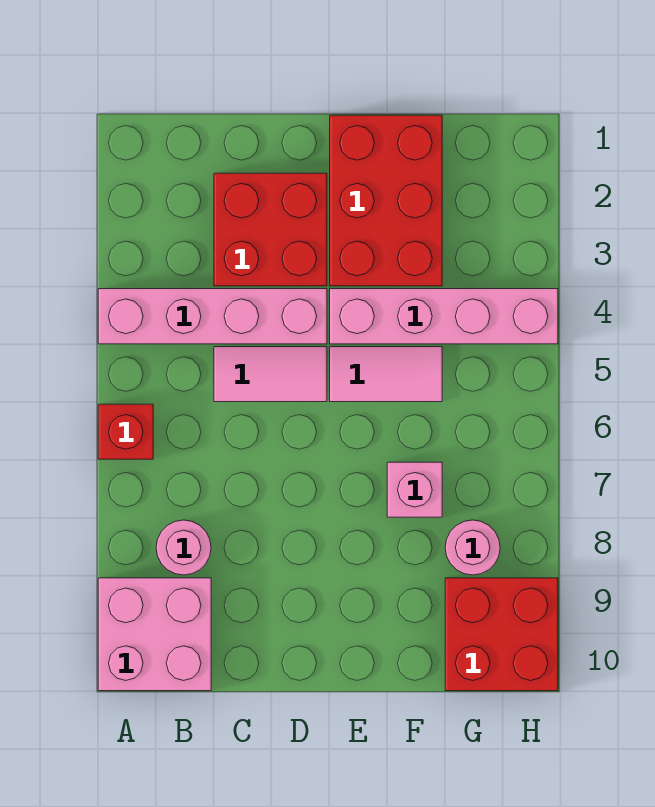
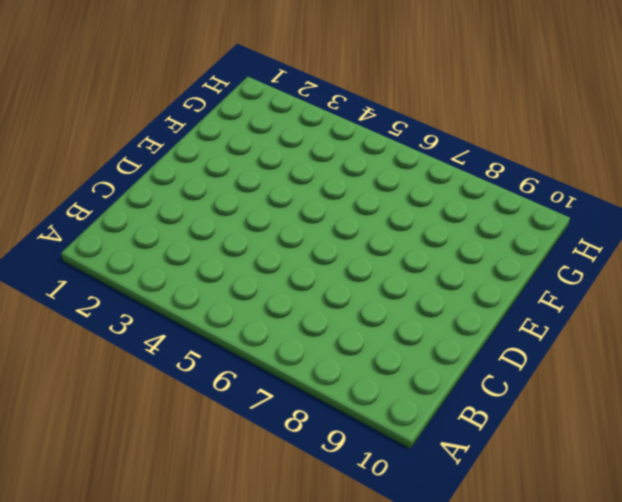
none -> pink brick A4:D4 level 1
none -> red brick A6 level 1
none -> pink brick A9:B10 level 1

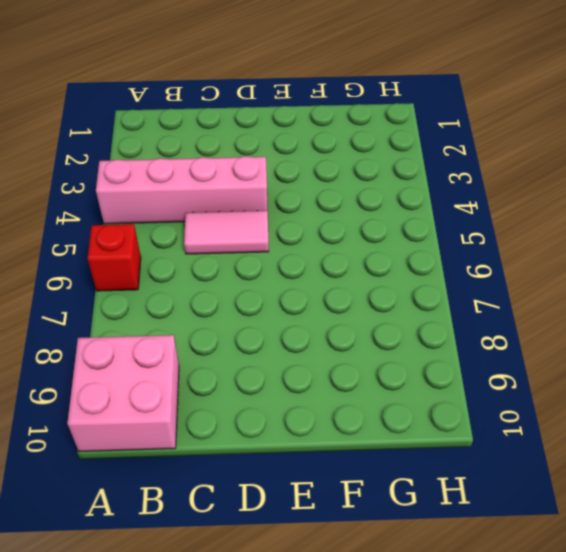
none -> pink round brick B8 level 1
none -> red brick C2:D3 level 1
none -> red brick E1:F3 level 1

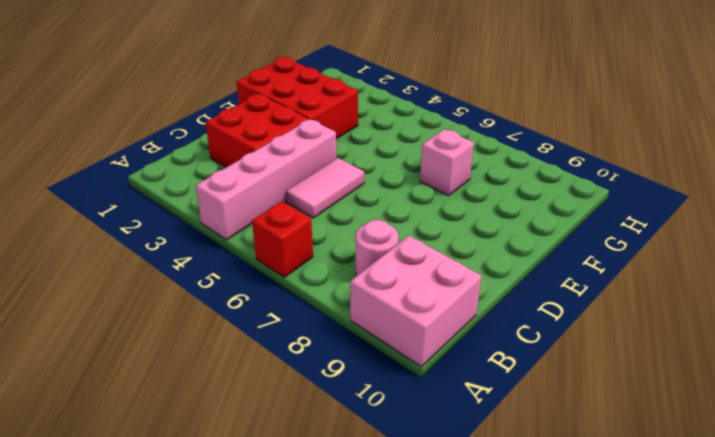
none -> pink brick E4:H4 level 1
none -> pink tile E5:F5 level 1
none -> pink round brick G8 level 1

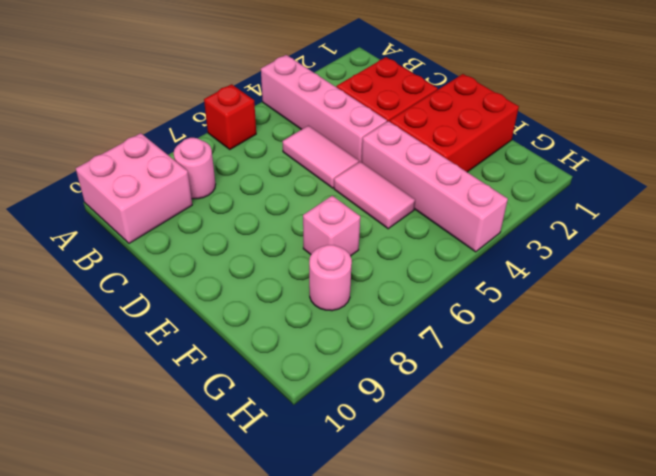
none -> red brick G9:H10 level 1

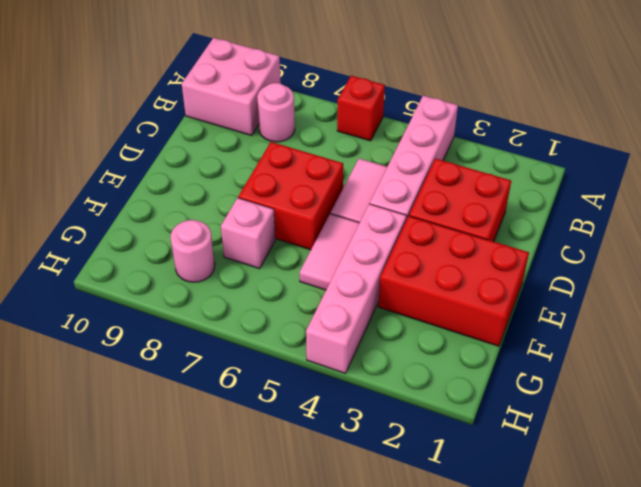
red brick D6:E7 level 1 -> red brick G9:H10 level 1

